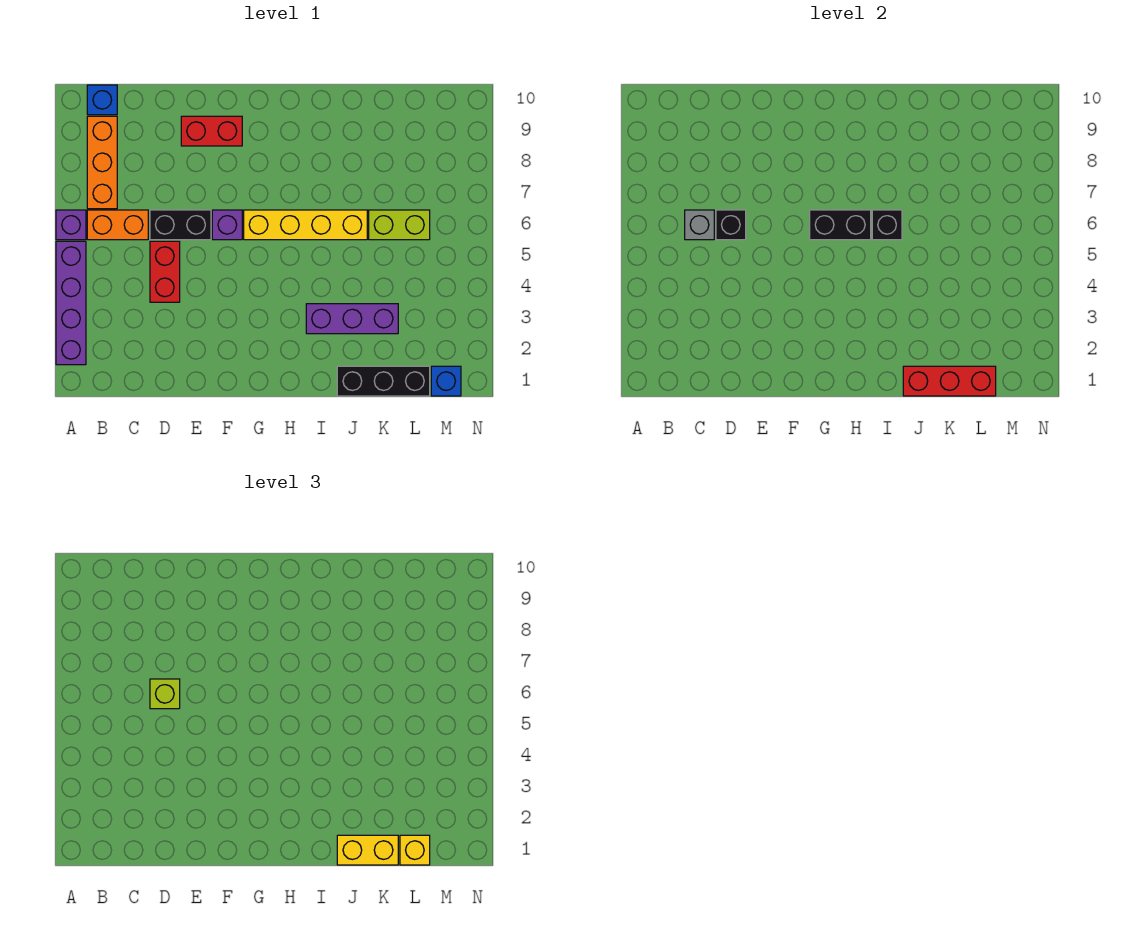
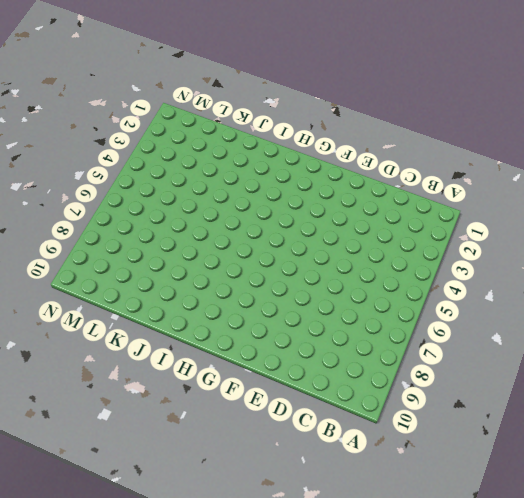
none -> purple brick A2:A5 level 1
none -> purple brick A6 level 1
none -> orange brick B6:C6 level 1

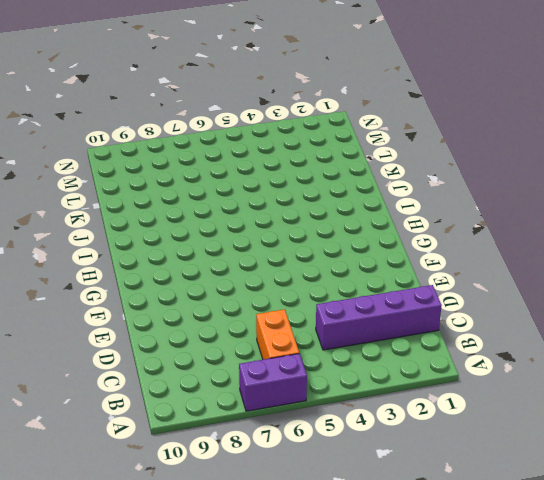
purple brick A6:A7 level 1 -> purple brick A6 level 1
purple brick C1:C4 level 1 -> purple brick A2:A5 level 1
none -> orange brick B7:B9 level 1
none -> blue brick B10 level 1
none -> red brick D4:D5 level 1

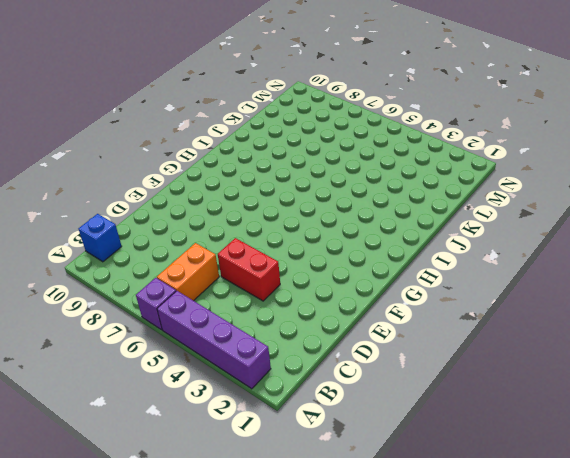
none -> orange brick B7:B9 level 1
none -> black brick D6:E6 level 1
none -> red brick E9:F9 level 1

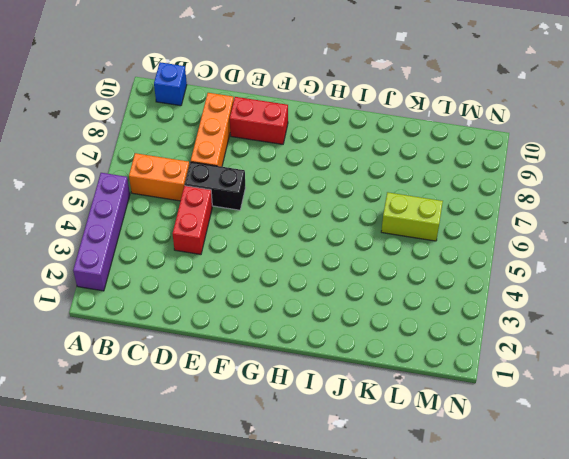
orange brick D7:D9 level 1 -> orange brick B7:B9 level 1
none -> purple brick A6 level 1
none -> purple brick F6 level 1
none -> yellow brick G6:J6 level 1

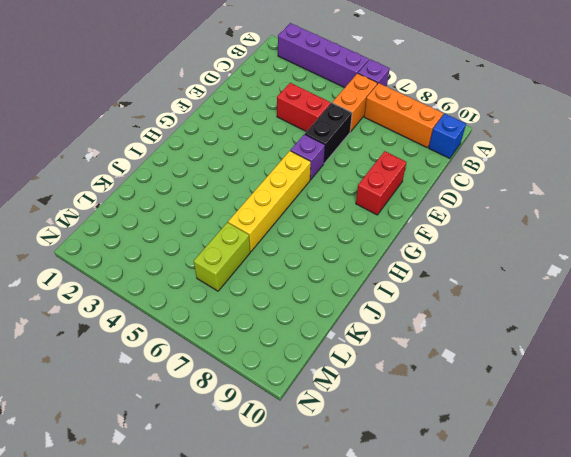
none -> purple brick I3:K3 level 1
none -> black brick J1:L1 level 1
none -> blue brick M1 level 1

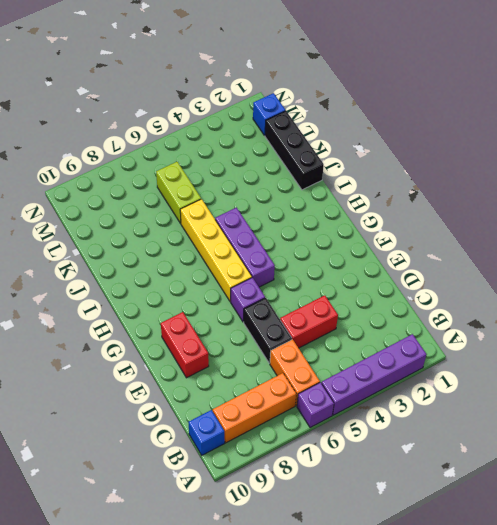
purple brick G5:I5 level 1 -> purple brick I3:K3 level 1
none -> grey brick C6 level 2
none -> black brick D6 level 2
none -> black brick G6:H6 level 2

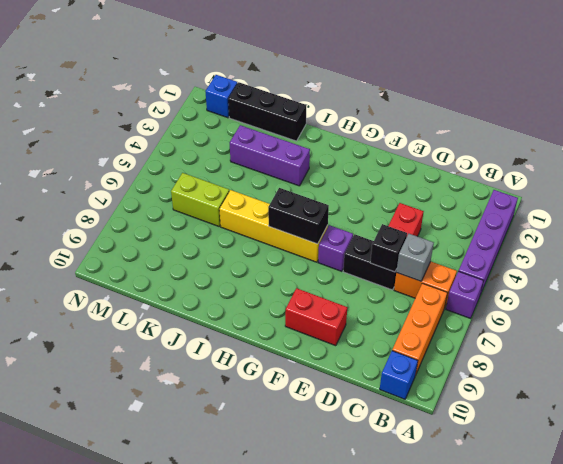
none -> black brick I6 level 2
none -> red brick J1:L1 level 2
none -> lime brick D6 level 3

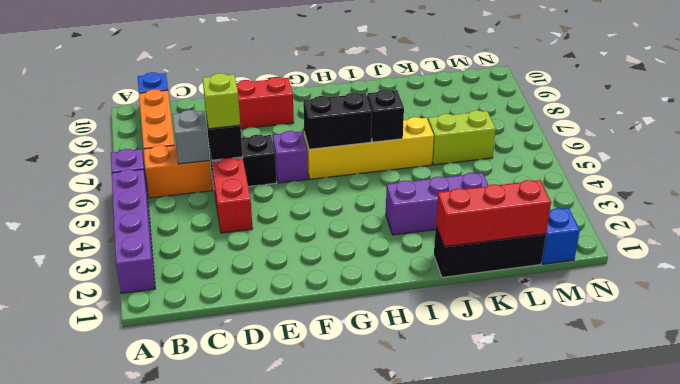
none -> yellow brick J1:K1 level 3
none -> yellow brick L1 level 3

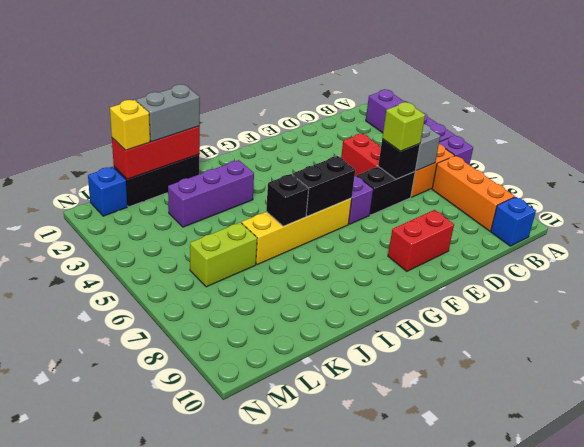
grey brick J1:K1 level 3 -> yellow brick J1:K1 level 3

